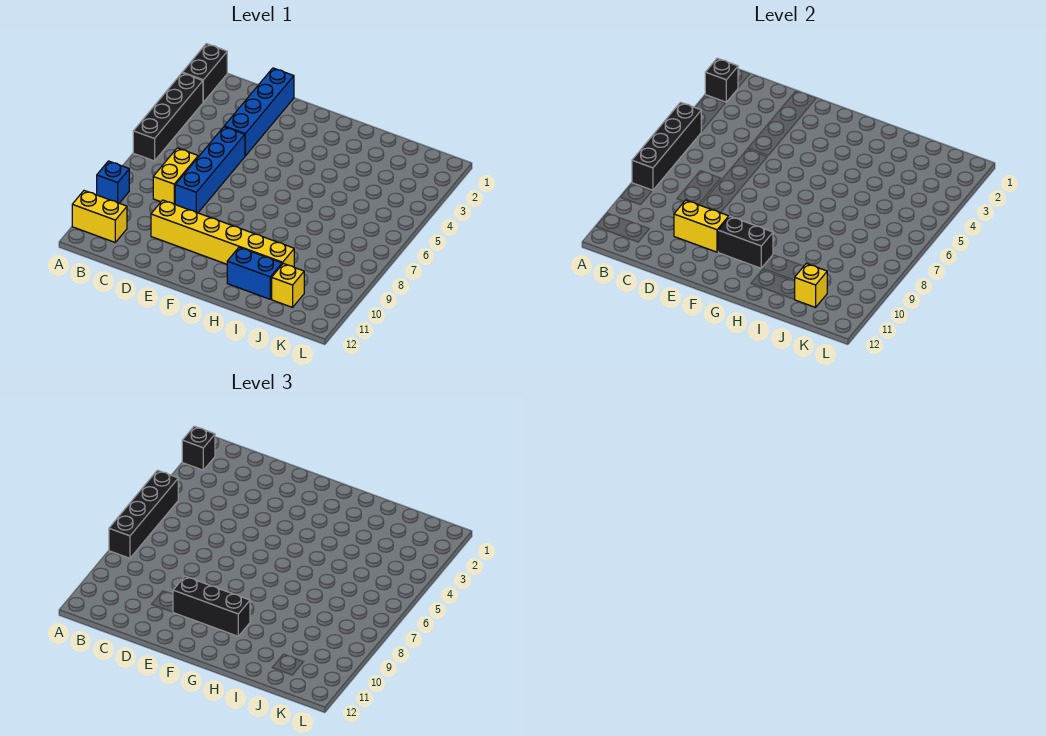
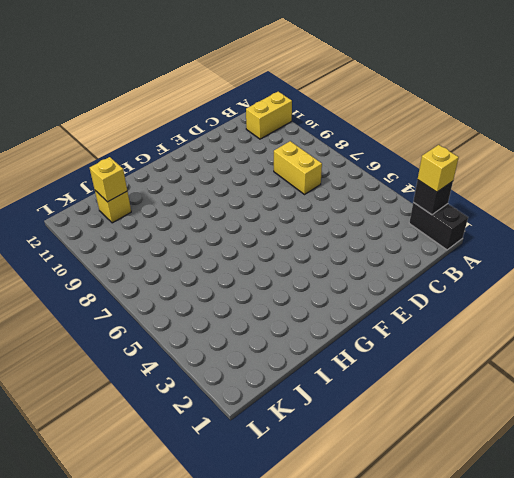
yellow brick A2 level 3 -> black brick A2 level 3
none -> black brick A3:A6 level 1
none -> blue brick A9 level 1
none -> blue brick D1:D4 level 1

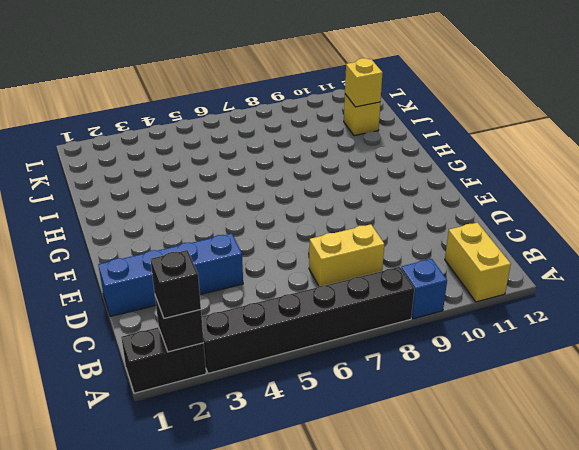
black brick A3:A8 level 1 -> black brick A3:A6 level 1
none -> blue brick D5:D8 level 1
none -> yellow brick D10:I10 level 1
none -> blue brick H11:I11 level 1

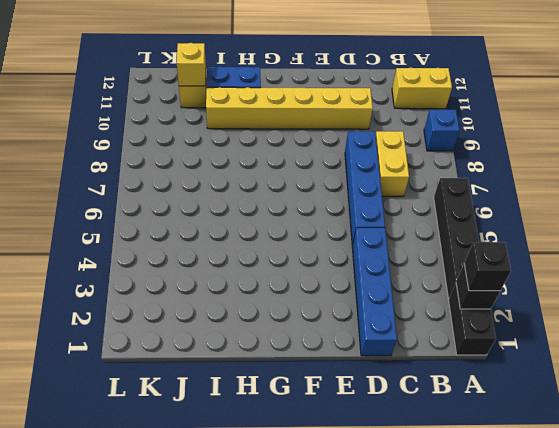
none -> black brick A5:A8 level 2
none -> yellow brick D10:E10 level 2
none -> black brick F10:G10 level 2

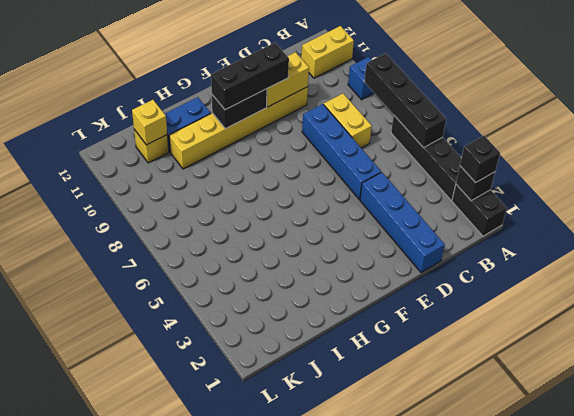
none -> black brick A5:A8 level 3

